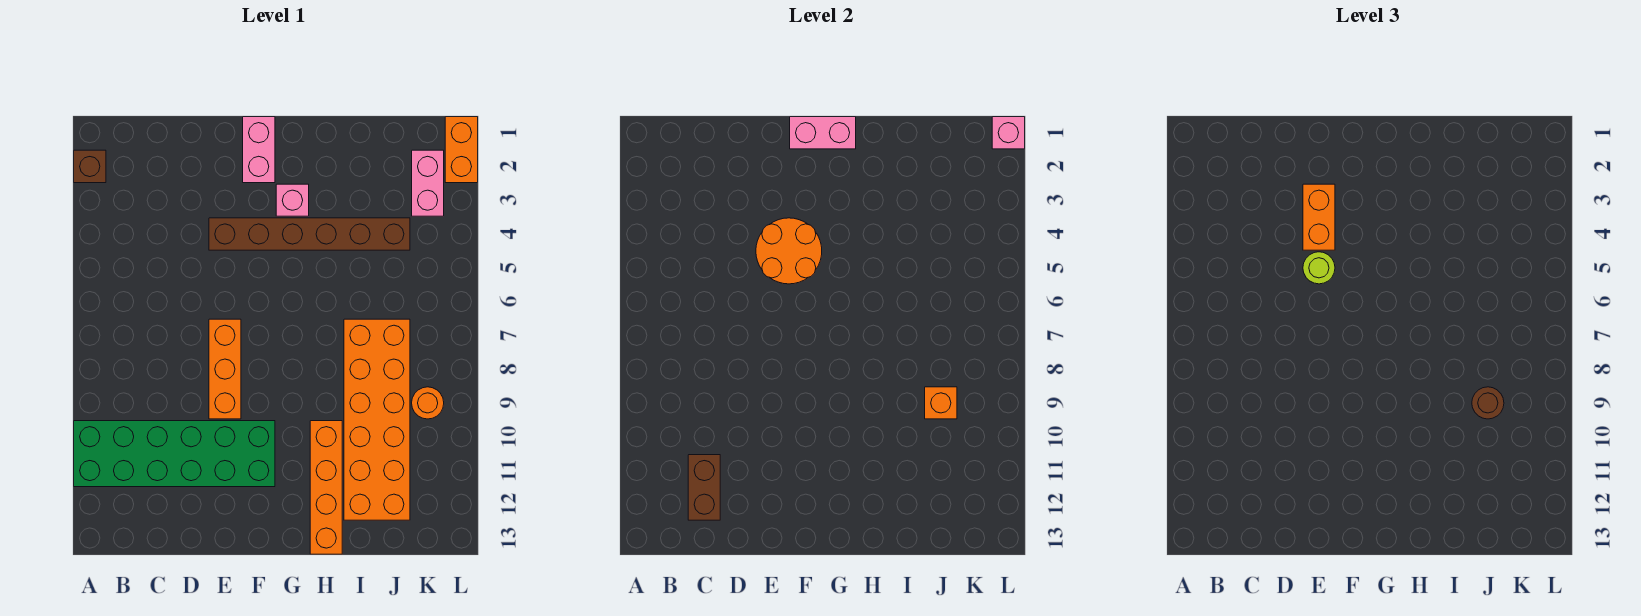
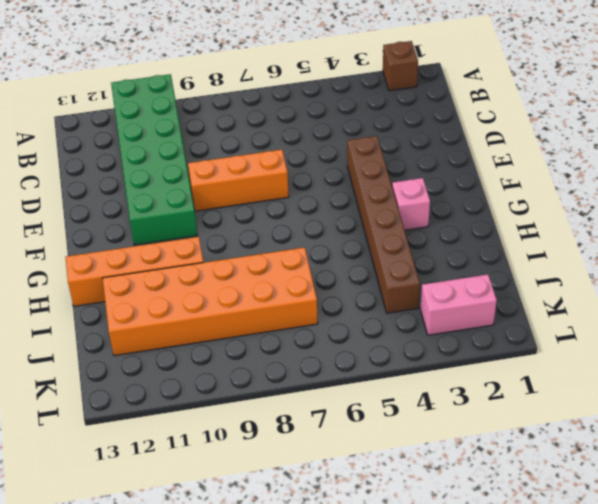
none -> pink brick F1:F2 level 1
none -> orange round brick K9 level 1
none -> orange brick L1:L2 level 1

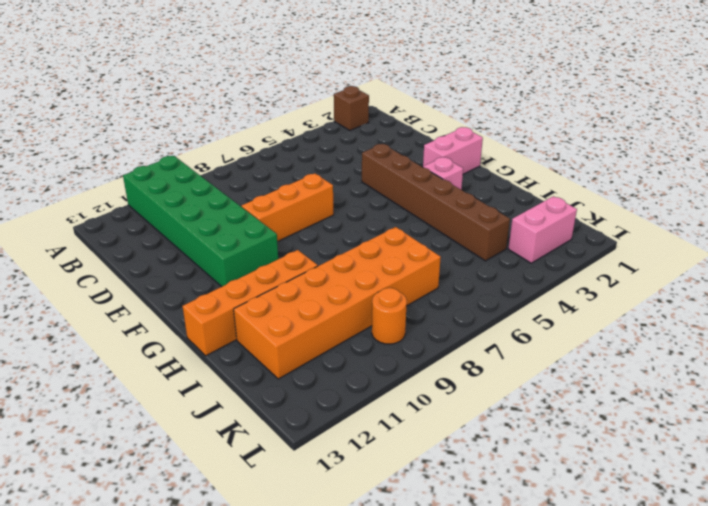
none -> orange brick L1:L2 level 1
none -> brown brick C11:C12 level 2
none -> orange round brick E4:F5 level 2

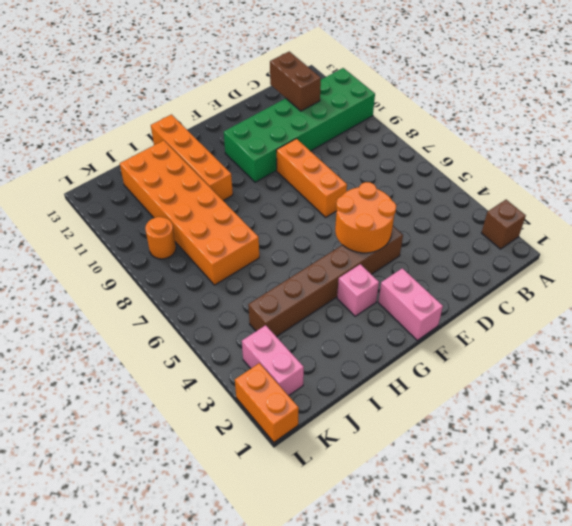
none -> pink brick F1:G1 level 2
none -> orange brick J9 level 2
none -> pink brick L1 level 2

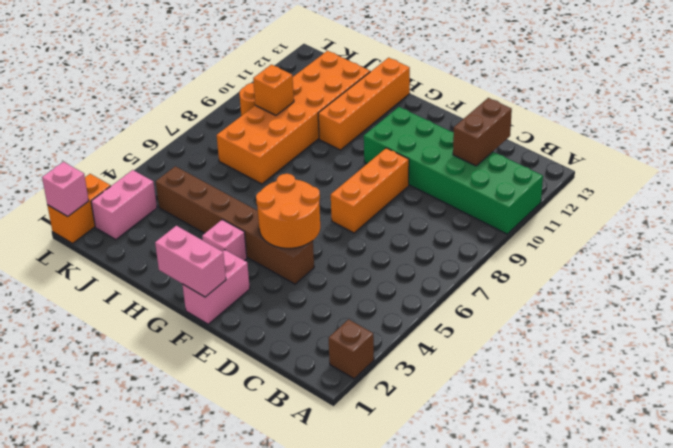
none -> orange brick E3:E4 level 3
none -> lime round brick E5 level 3
none -> brown round brick J9 level 3

